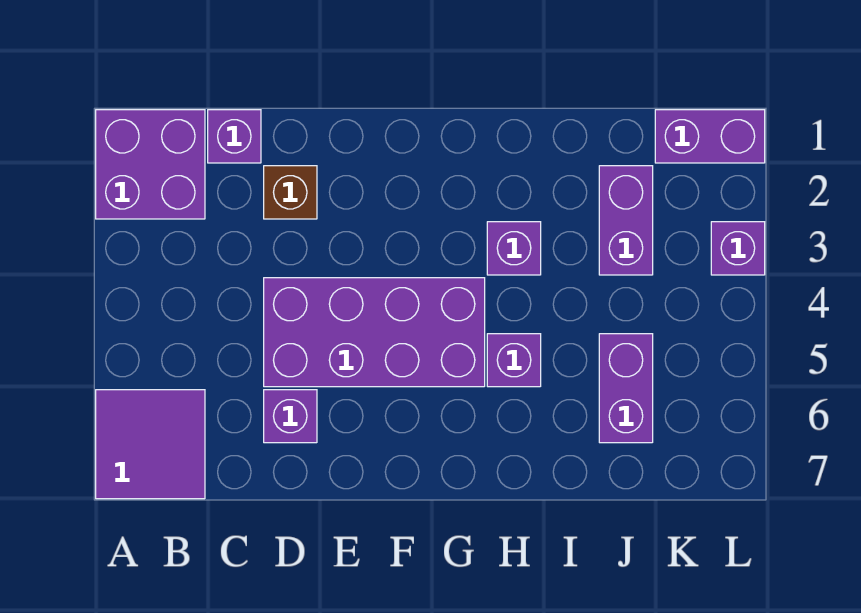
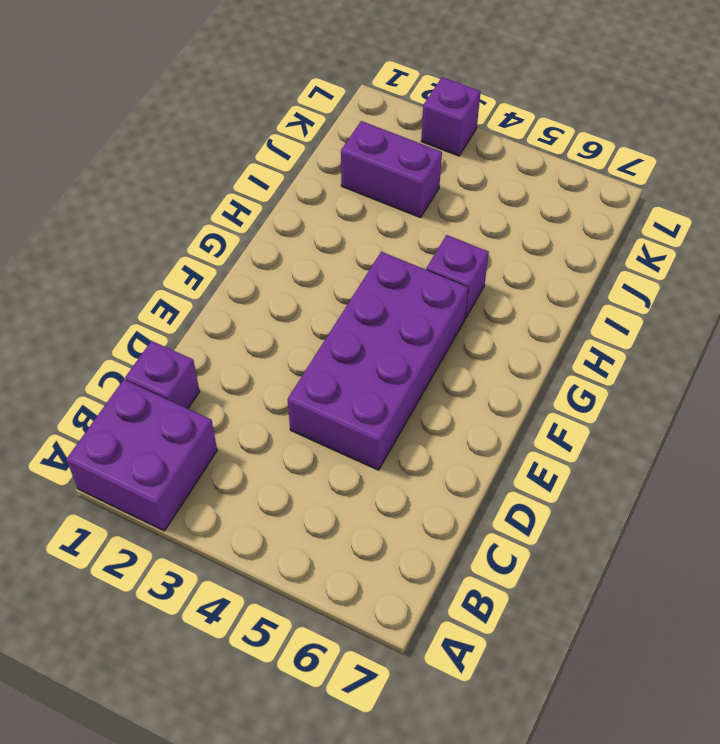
none -> purple tile A6:B7 level 1
none -> brown brick D2 level 1
none -> purple brick D6 level 1

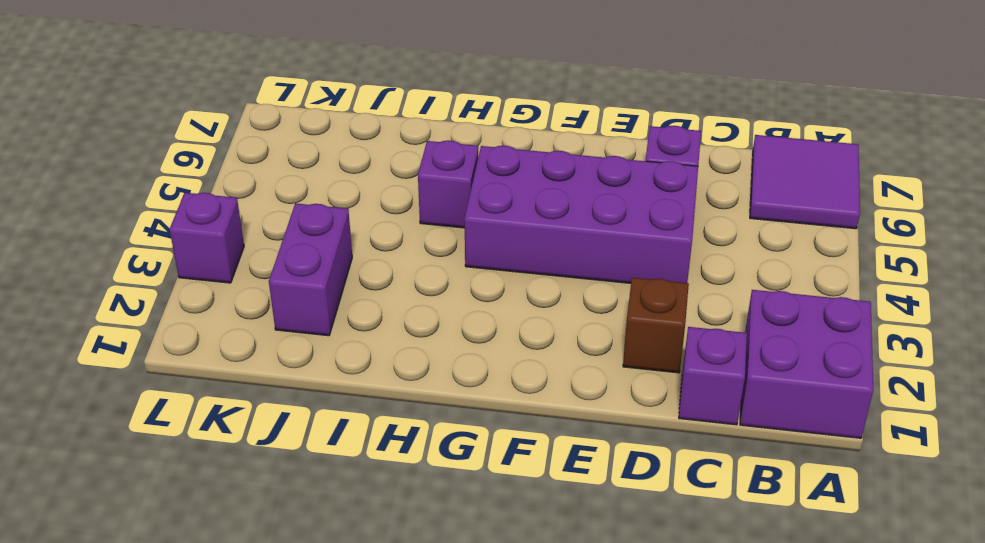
none -> purple brick H3 level 1
none -> purple brick J5:J6 level 1
none -> purple brick K1:L1 level 1

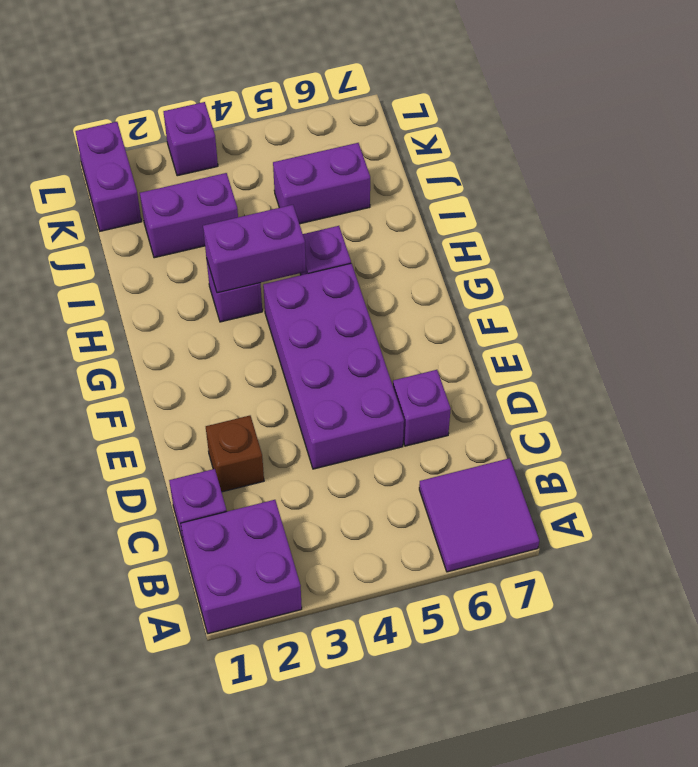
purple brick H3:H4 level 2 -> none

